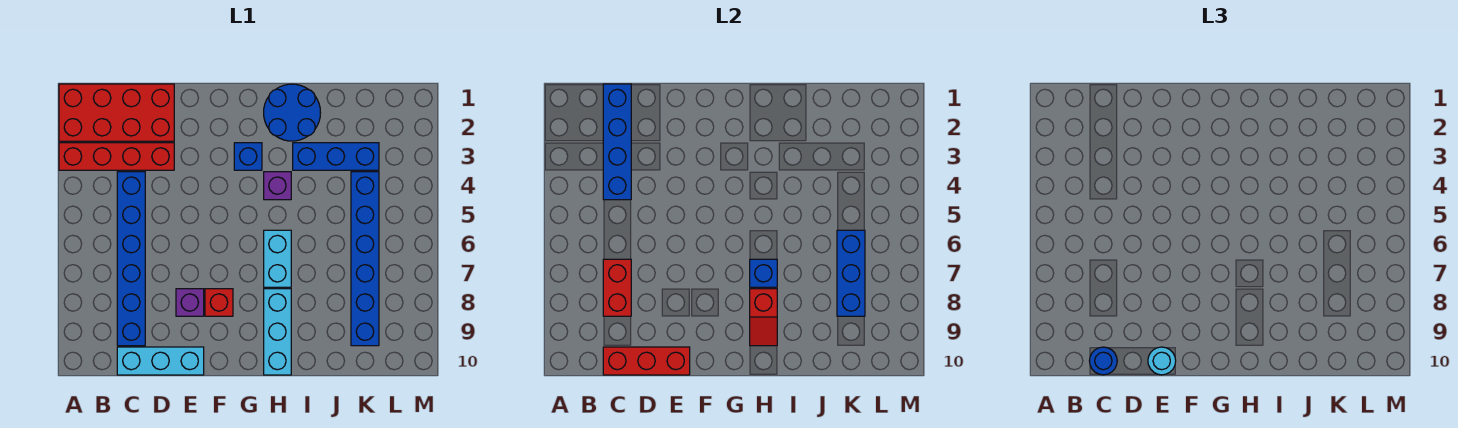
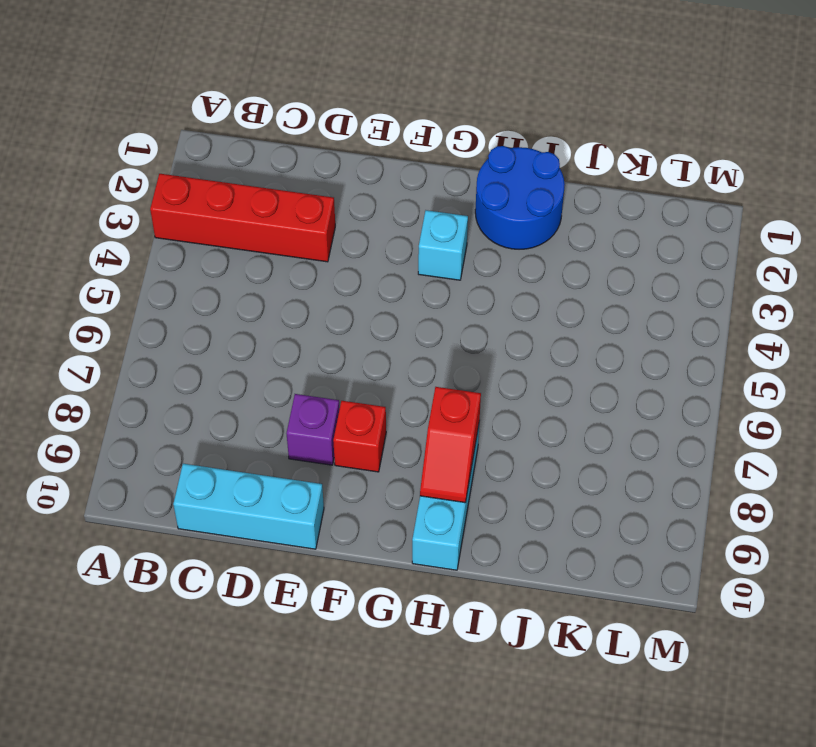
cyan brick G3 level 1 -> blue brick G3 level 1
none -> red brick A1:D2 level 1
none -> blue brick C4:C9 level 1
none -> purple brick H4 level 1

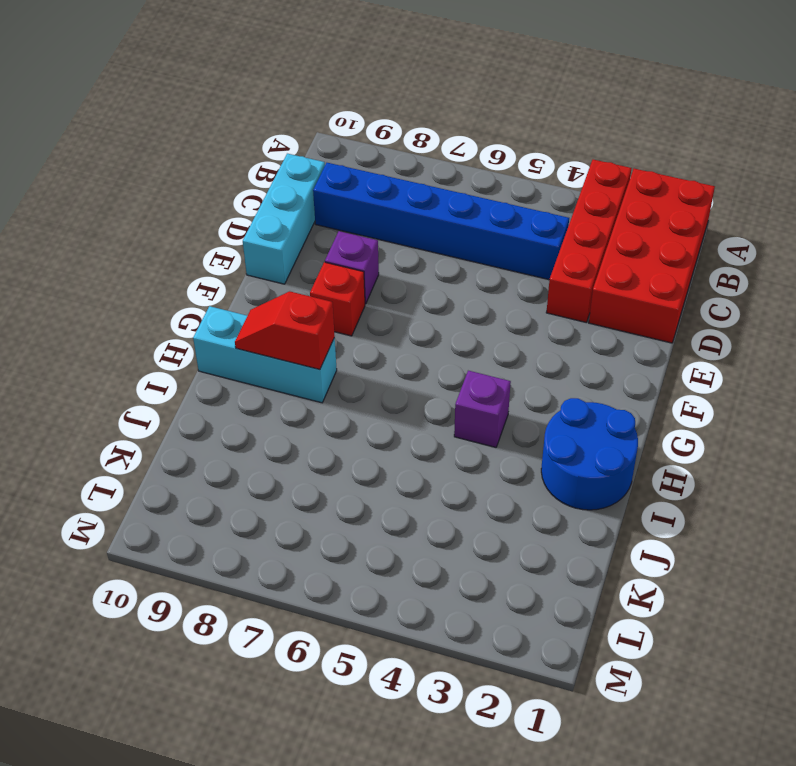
none -> blue brick G3 level 1
none -> cyan brick H6:H7 level 1
none -> blue brick I3:K3 level 1

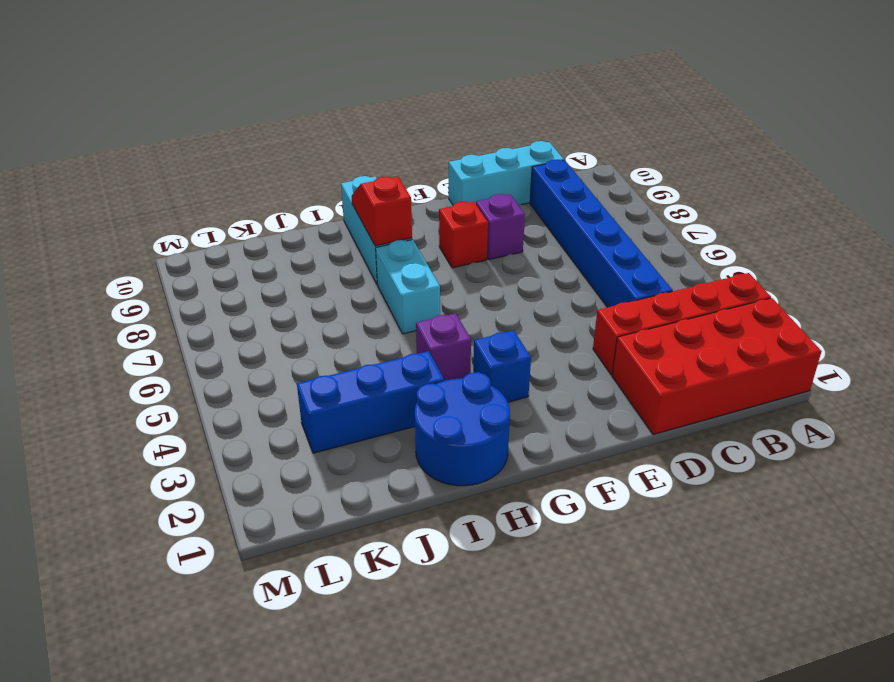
none -> blue brick K4:K9 level 1
none -> blue brick C1:C4 level 2
none -> red brick C7:C8 level 2

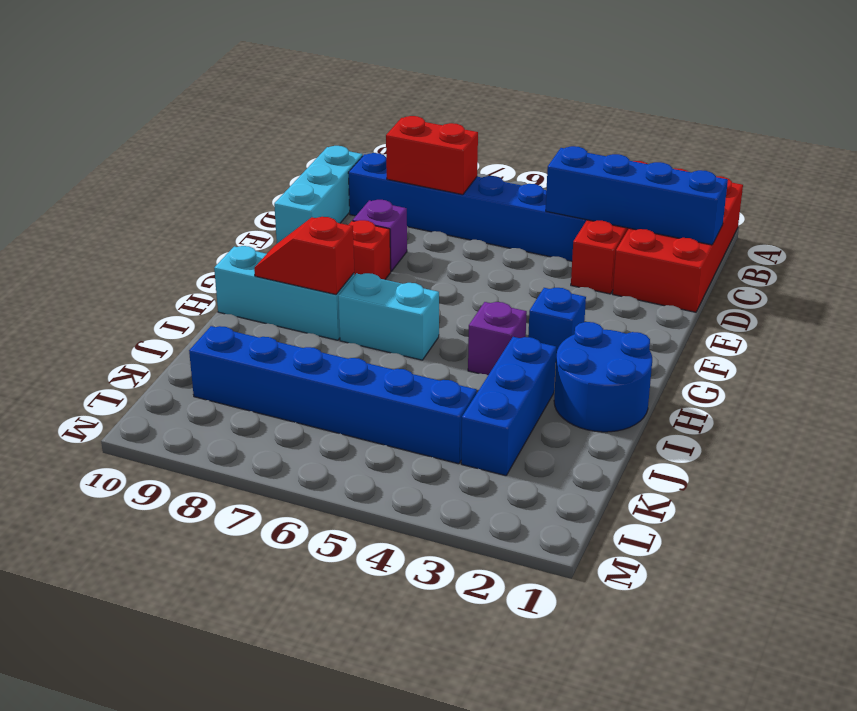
none -> red brick C10:E10 level 2
none -> blue brick H7 level 2
none -> blue brick K6:K8 level 2

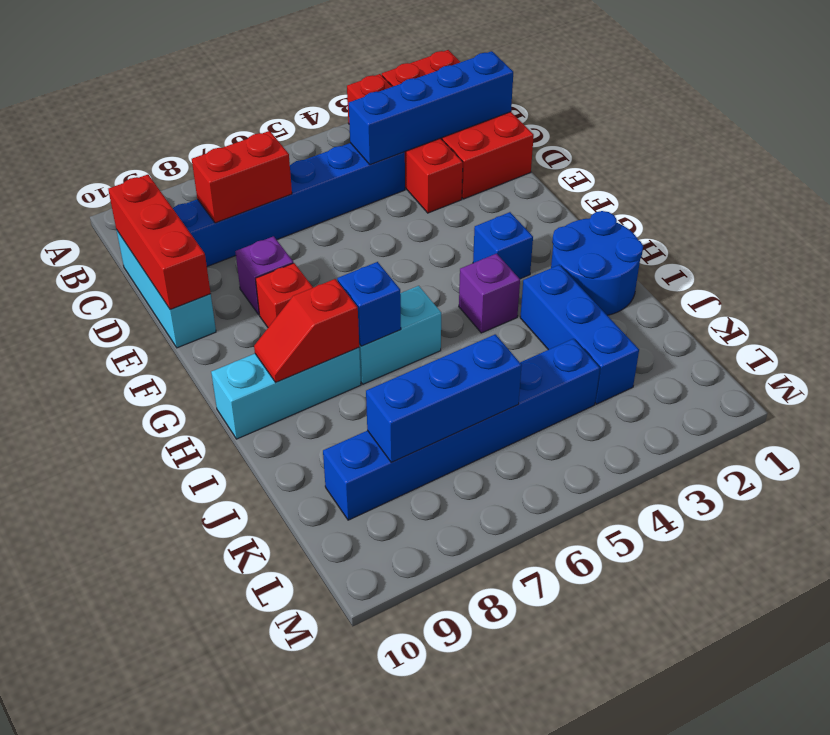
none -> blue round brick C10 level 3
none -> cyan round brick E10 level 3

